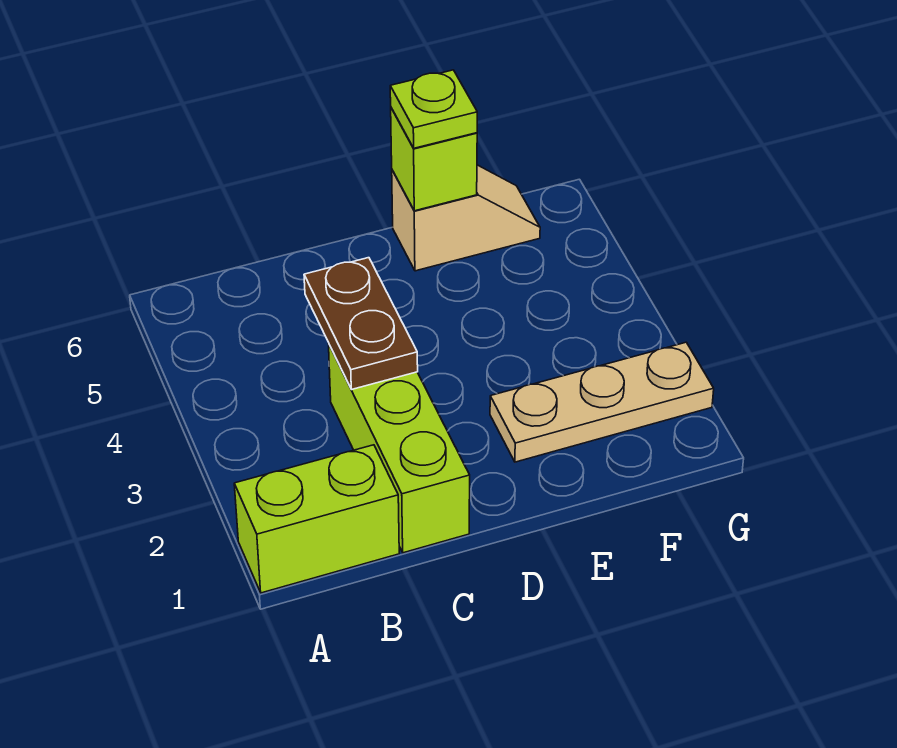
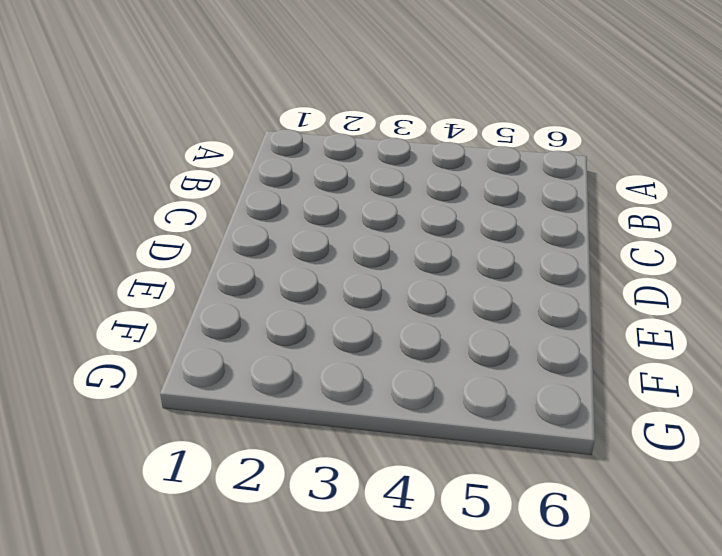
none -> lime brick A1:B1 level 1
none -> lime brick C1:C3 level 1

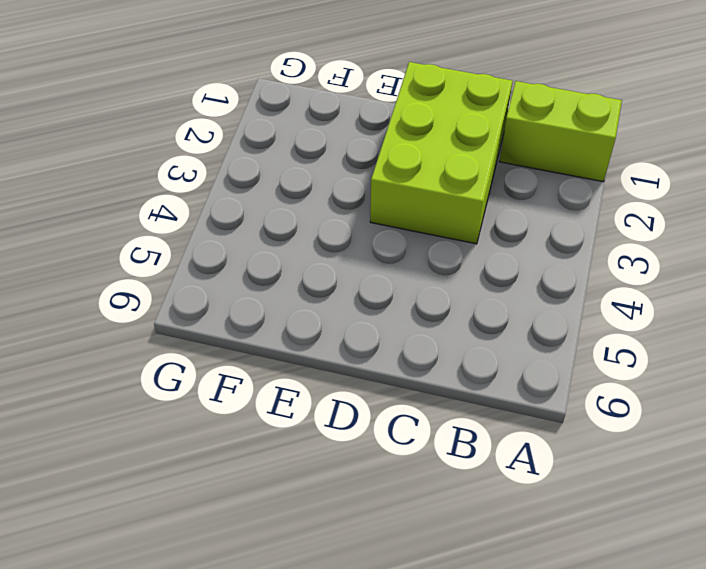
lime brick C1:D3 level 1 -> lime brick C1:C3 level 1
none -> tan plate E2:G2 level 1
none -> tan slope E6:F6 level 1 top E

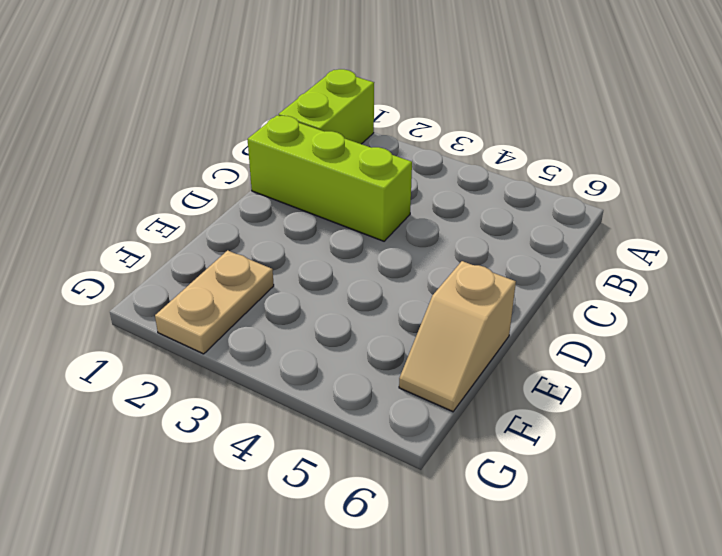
tan plate F2:G2 level 1 -> tan plate E2:G2 level 1
none -> brown plate C3:C4 level 2
none -> lime brick E6 level 2

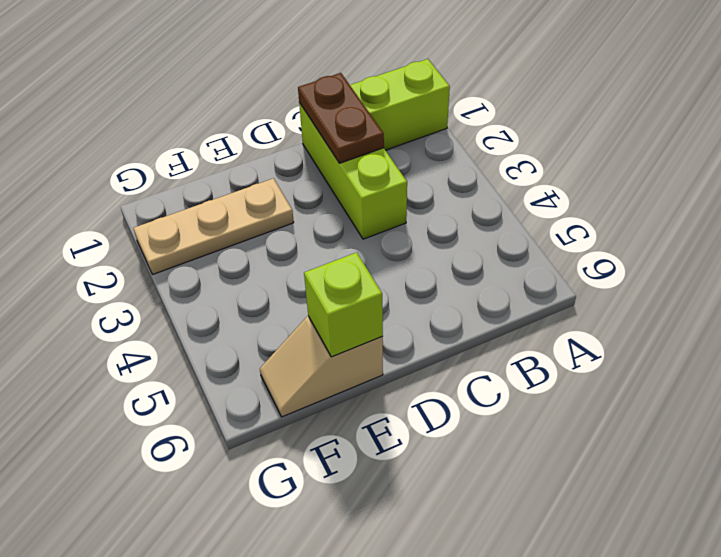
brown plate C1:C2 level 2 -> brown plate C3:C4 level 2
none -> lime plate E6 level 3

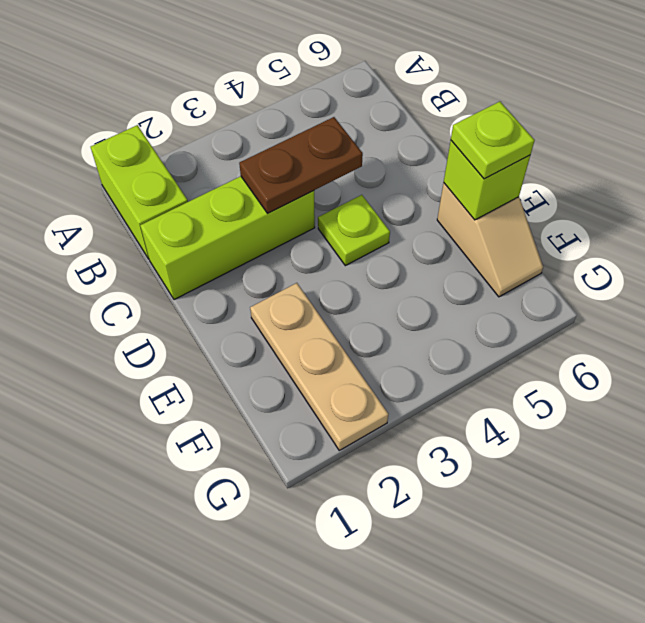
lime plate D4 level 1 -> none

